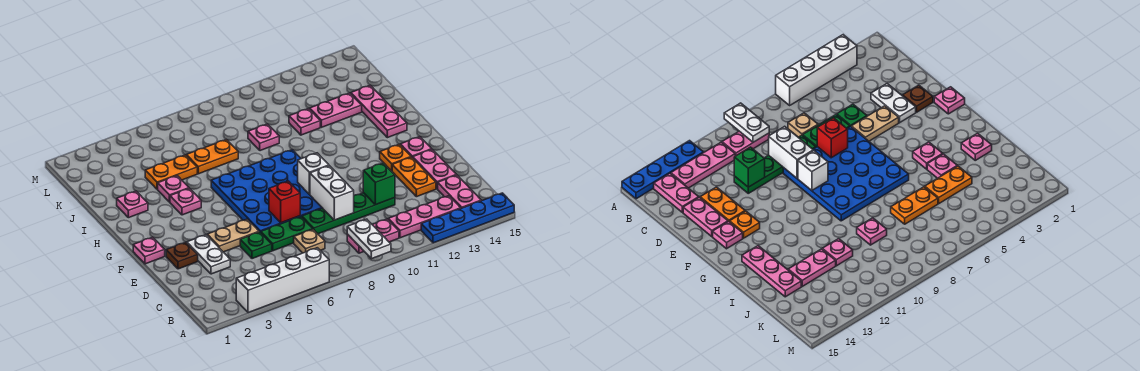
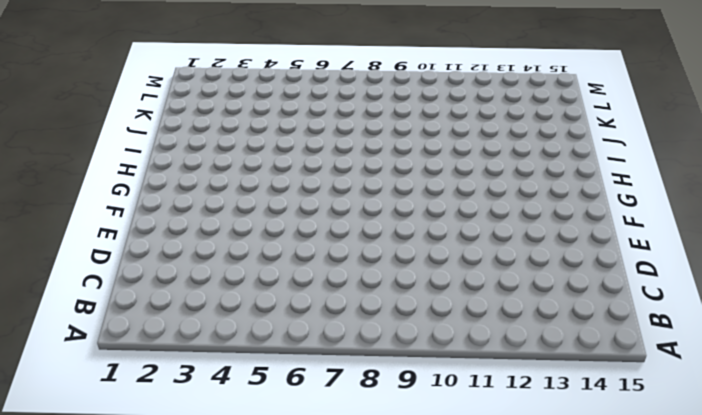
none -> white brick A3:A6 level 1
none -> blue plate A12:A15 level 1
none -> pink plate B9:B10 level 1
none -> pink plate B11:B13 level 1

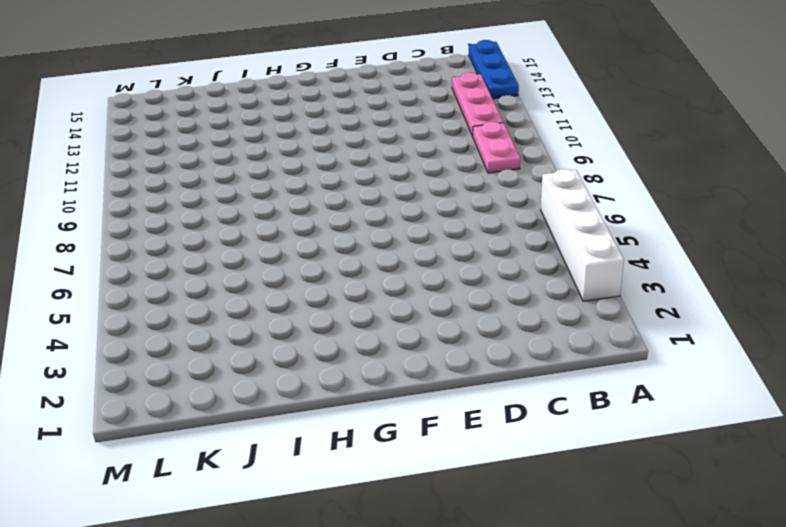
blue plate A13:A15 level 1 -> blue plate A12:A15 level 1
none -> pink plate B14:C14 level 1
none -> tan plate C7 level 1
none -> white plate D3:E3 level 1
none -> green plate D5 level 1

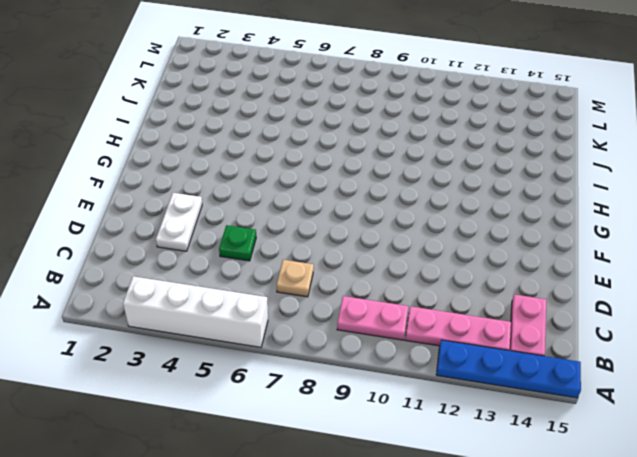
none -> green plate D6:D7 level 1
none -> green plate D8:D11 level 1
none -> orange plate D13:E13 level 1
none -> pink plate D14:E14 level 1

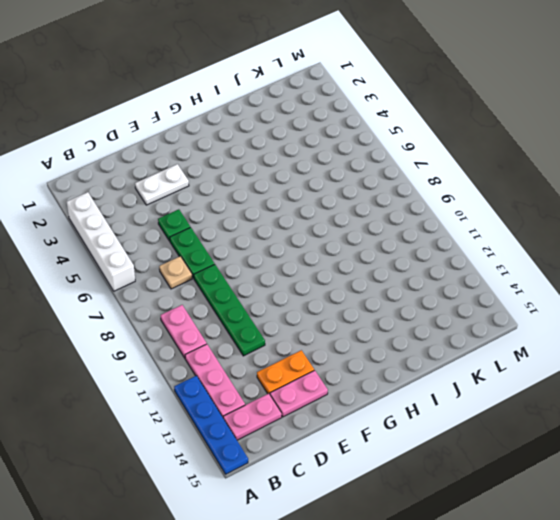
none -> brown plate E2 level 1
none -> tan plate E4:E5 level 1
none -> blue plate E6:H9 level 1
none -> pink plate F1 level 1

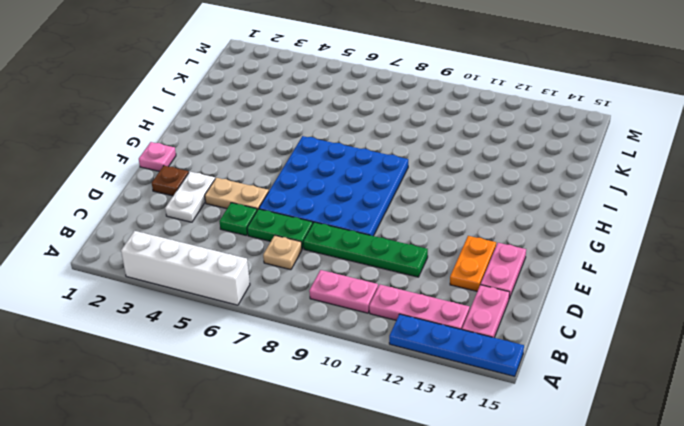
none -> orange plate F13 level 1
none -> pink plate F14 level 1
none -> pink plate H4 level 1
none -> pink plate H14:J14 level 1

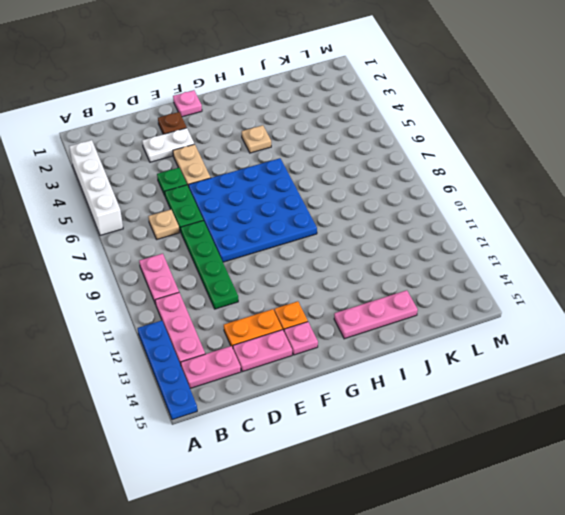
tan plate H4 level 1 -> pink plate H4 level 1
none -> pink plate I2 level 1
none -> pink plate I4 level 1
none -> orange plate J4:J5 level 1
none -> orange plate J6:J7 level 1

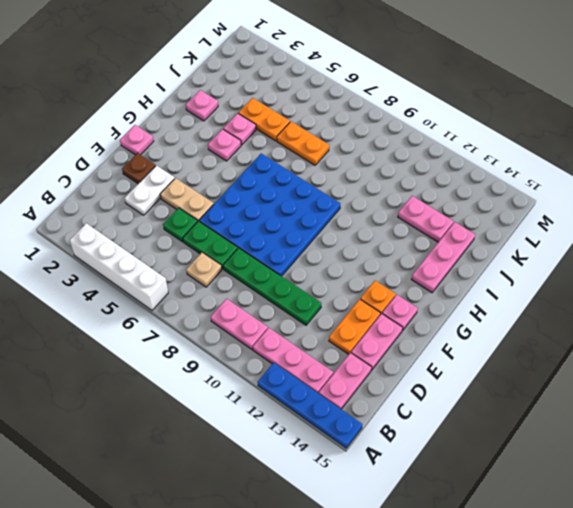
none -> pink plate J9 level 1
none -> pink plate J11 level 1
none -> white plate A9:B9 level 2
none -> white brick D9:E9 level 2

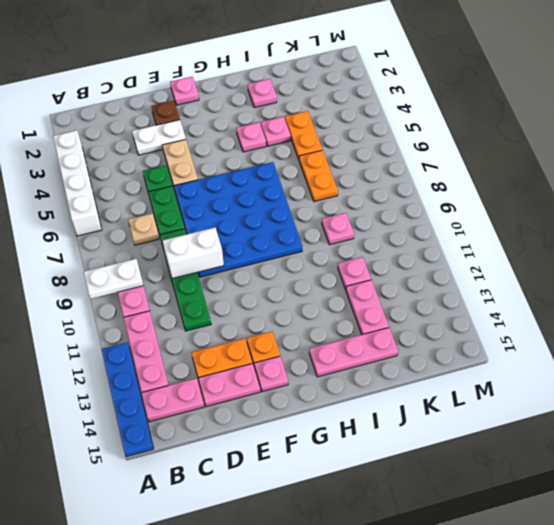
none -> green brick D11 level 2
none -> red brick E7 level 2
none -> white brick F9 level 2

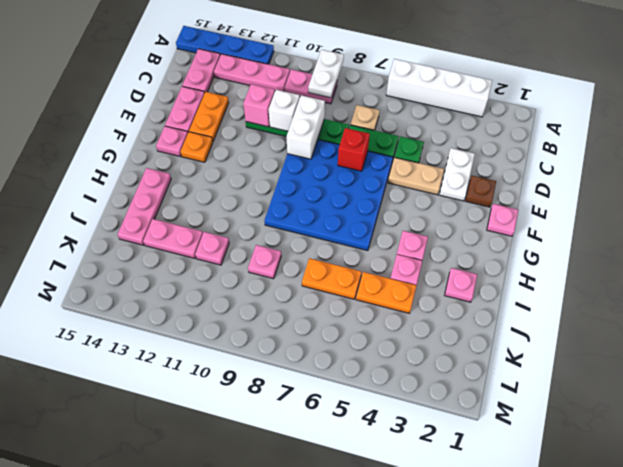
white brick D10 level 2 -> white brick F9 level 2
pink brick D11 level 2 -> green brick D11 level 2

